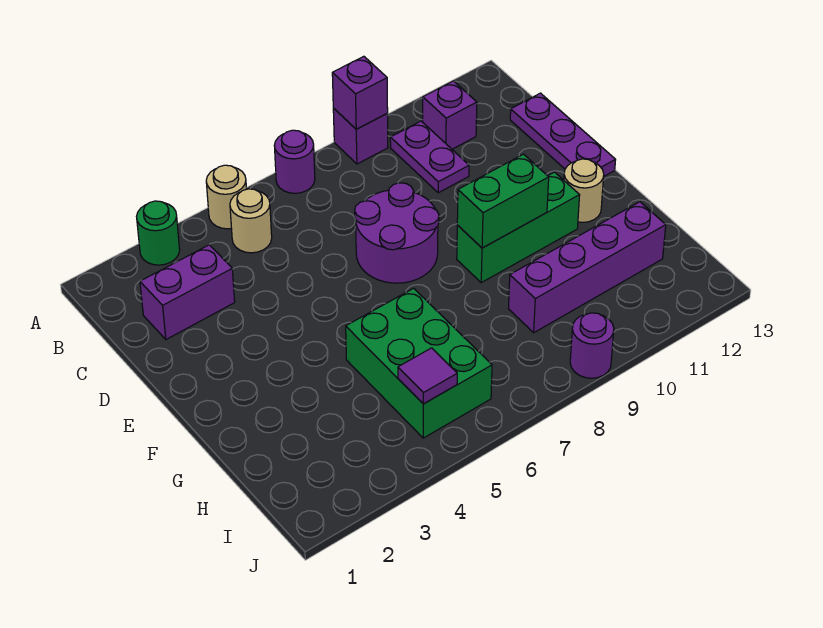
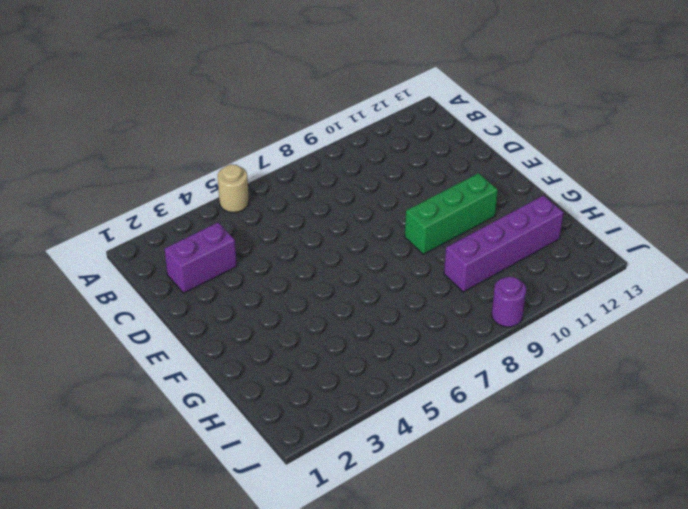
none -> green round brick A3 level 1
none -> purple round brick A7 level 1
none -> purple brick A9 level 1

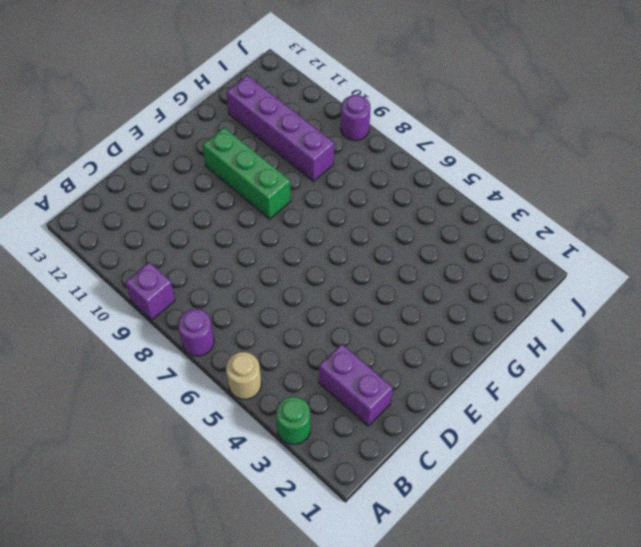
none -> tan round brick B5 level 1
none -> purple plate B10:C10 level 1
none -> purple brick B11 level 1

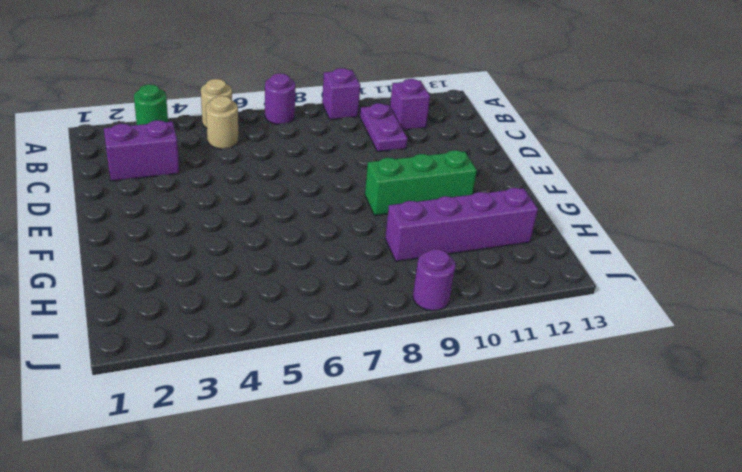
none -> purple plate C13:E13 level 1
none -> purple round brick D7:E8 level 1
none -> tan round brick F12 level 1

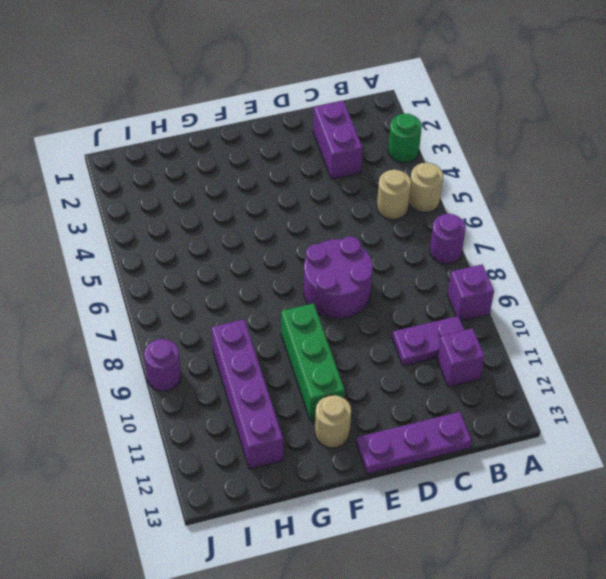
none -> green brick G5:I6 level 1
none -> purple brick A9 level 2
none -> green brick F9:F10 level 2

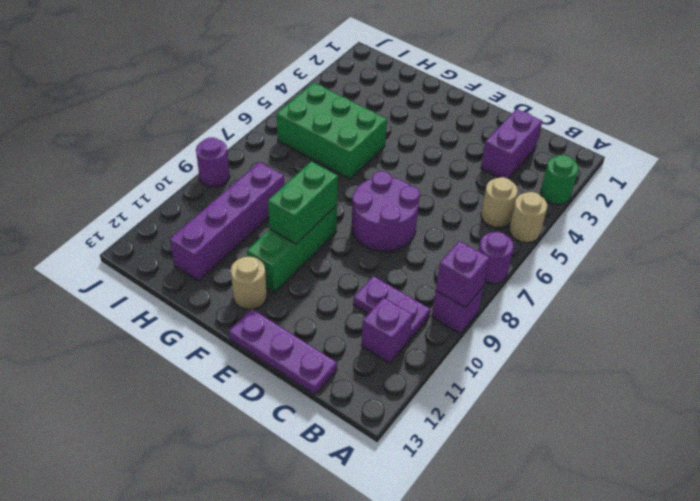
none -> purple tile I5 level 2

